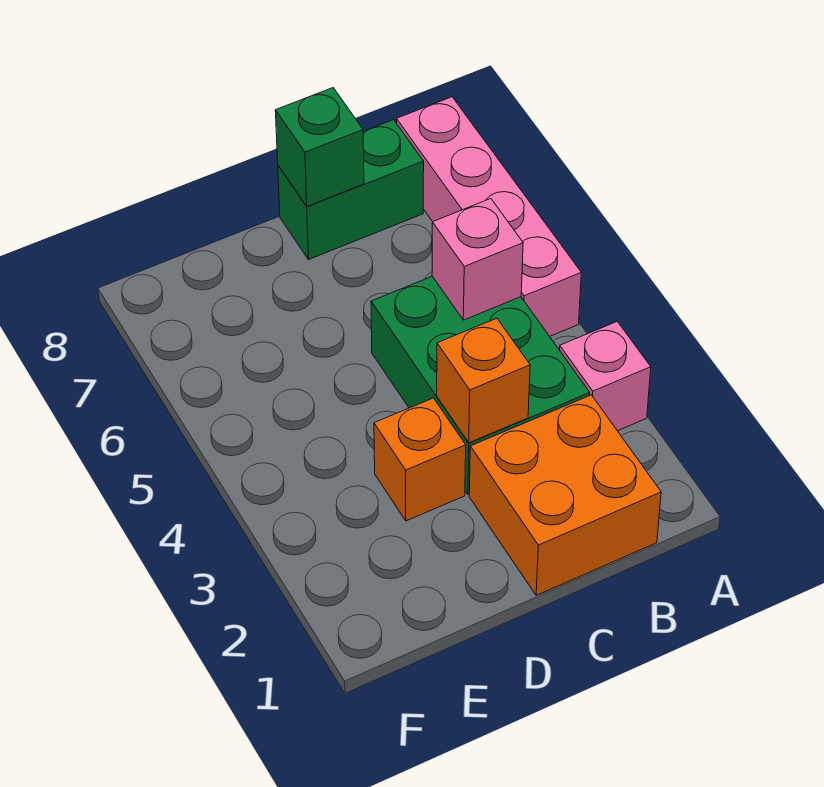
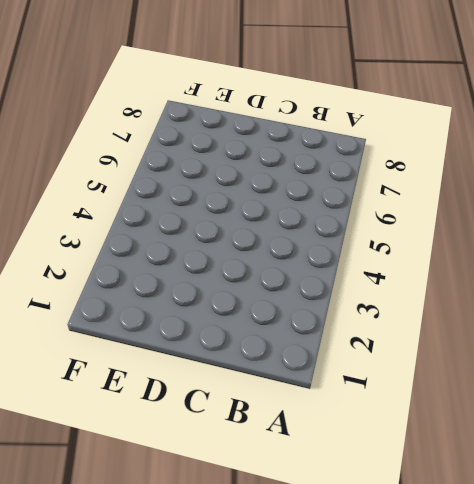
none -> pink brick A3 level 1
none -> pink brick A5:A8 level 1

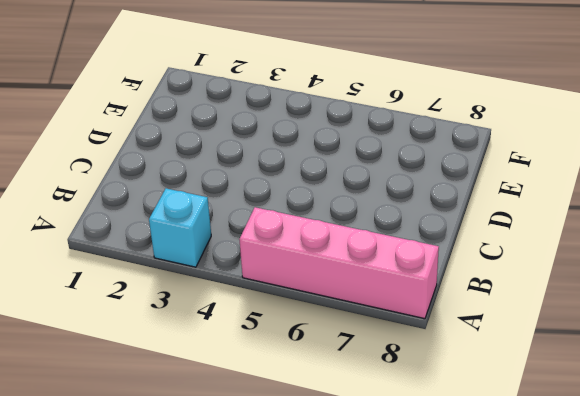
cyan brick A3 level 1 -> pink brick A3 level 1
none -> orange brick B1:C2 level 1
none -> green brick B3:C5 level 1

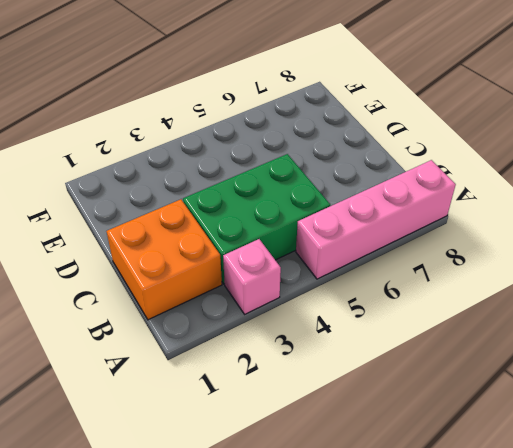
none -> green brick B8:C8 level 1
none -> orange brick D3 level 1

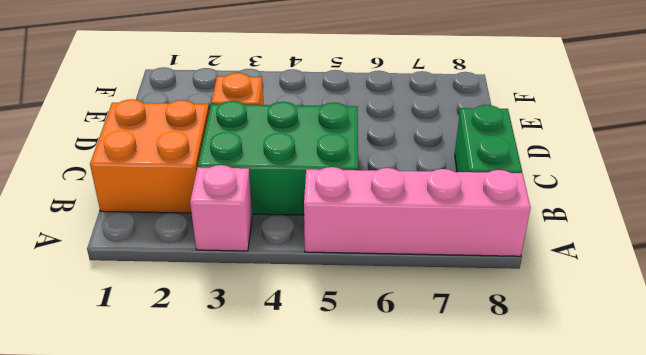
none -> pink brick B5 level 2
none -> orange brick C3 level 2

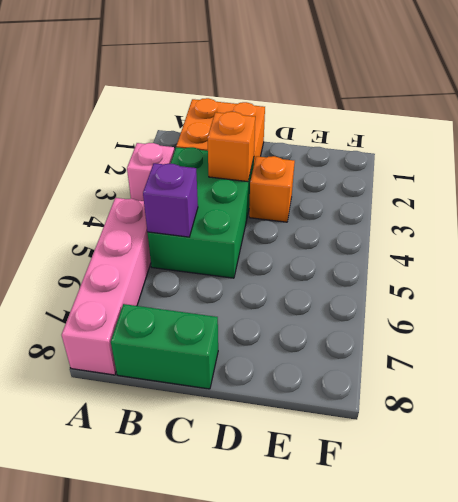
purple brick B5 level 2 -> pink brick B5 level 2
none -> green brick C8 level 2

